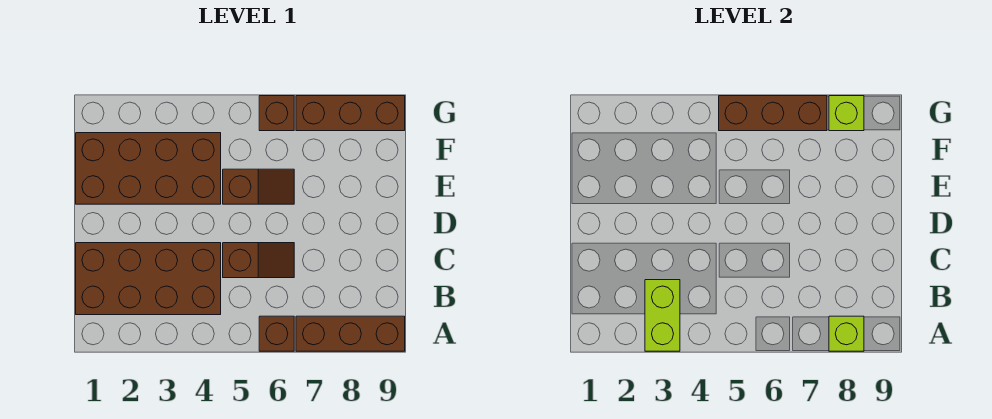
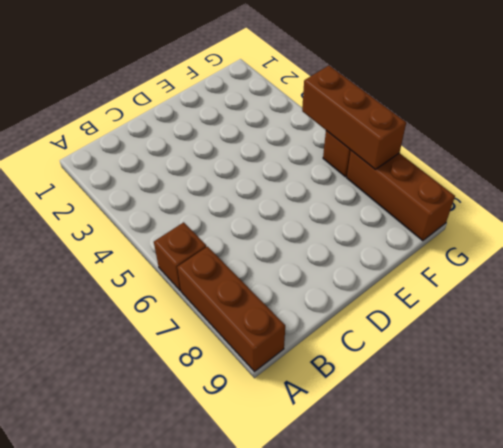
none -> brown brick B1:C4 level 1
none -> brown slope C5:C6 level 1 top 5
none -> brown brick E1:F4 level 1

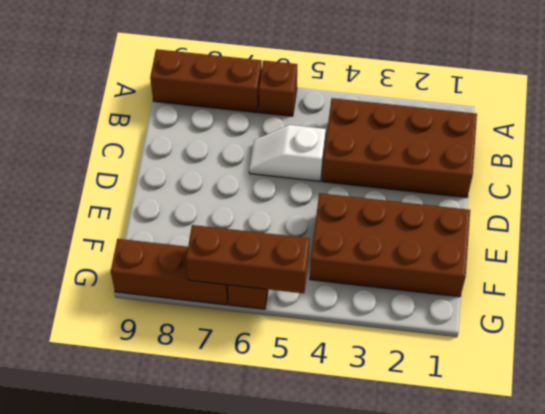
white slope C5:C6 level 1 top 5 -> brown slope C5:C6 level 1 top 5
none -> brown slope E5:E6 level 1 top 5
none -> lime brick A3:B3 level 2
none -> lime brick A8 level 2

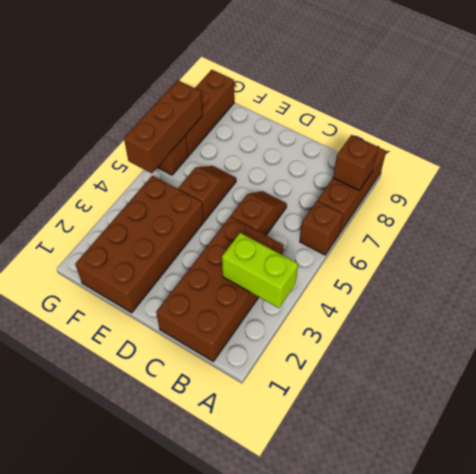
brown brick A8 level 2 -> lime brick A8 level 2
none -> lime brick G8 level 2

